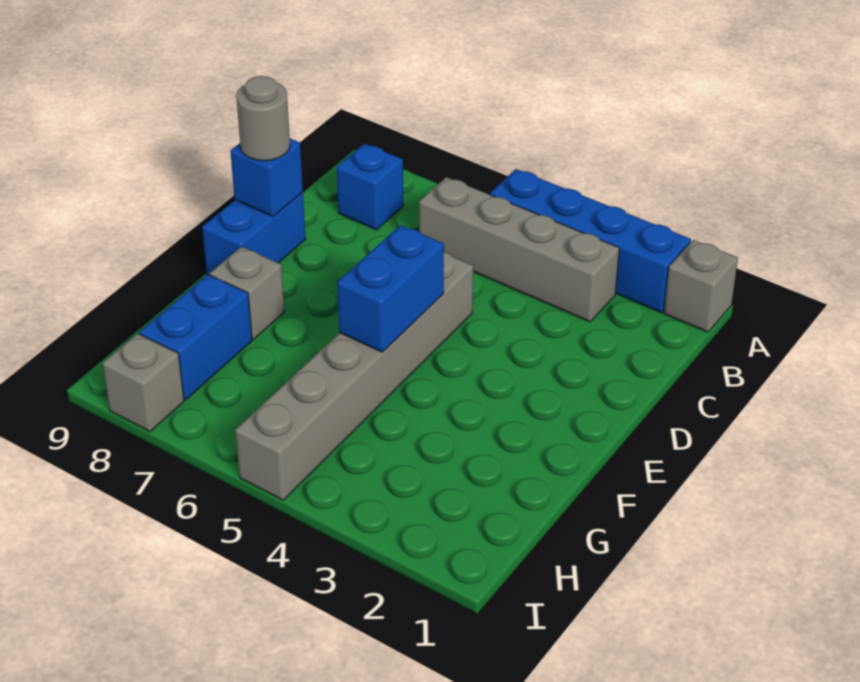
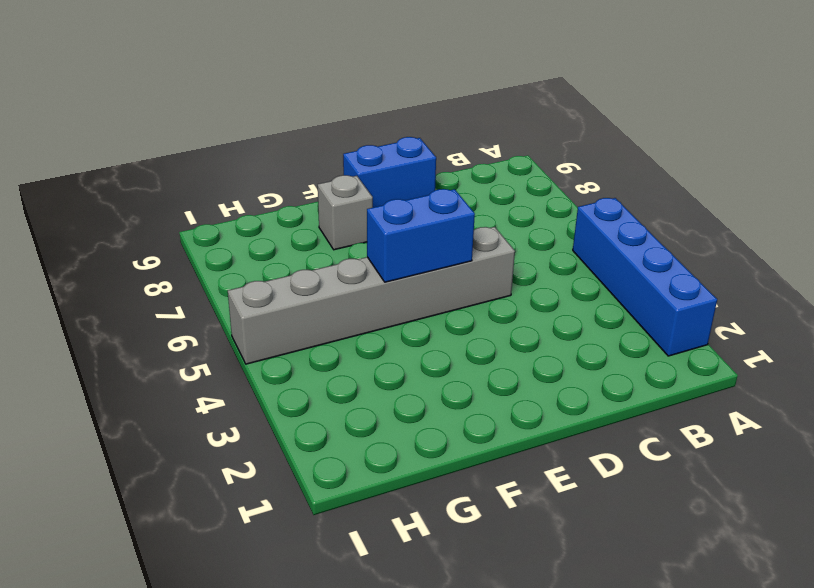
none -> grey brick A1 level 1
none -> grey brick B3:B6 level 1
none -> blue brick B8 level 1

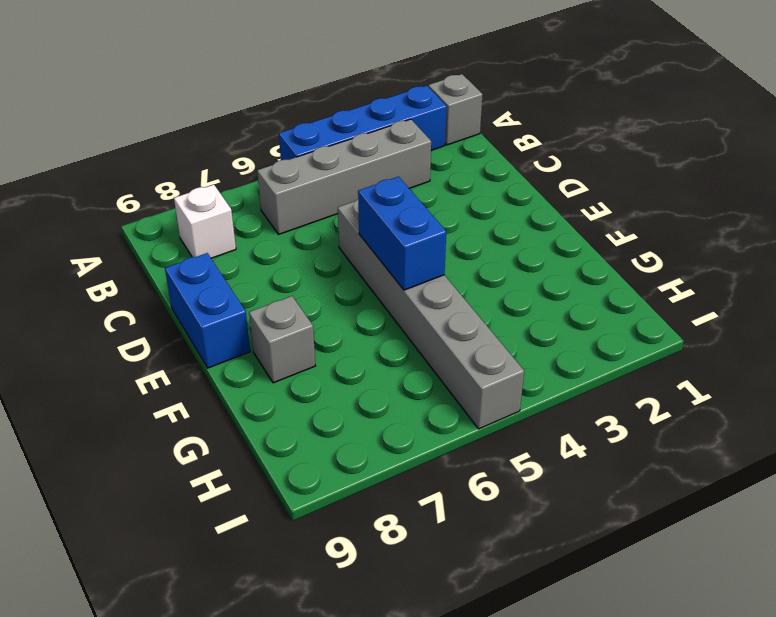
white brick B8 level 1 -> blue brick B8 level 1
none -> blue brick G8:H8 level 1
none -> grey brick I8 level 1
none -> blue brick D9 level 2

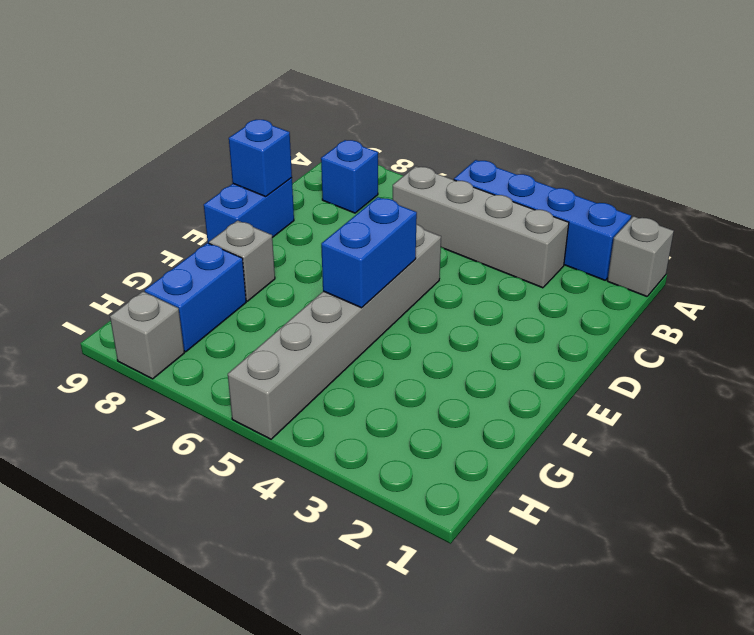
none -> grey round brick D9 level 3

